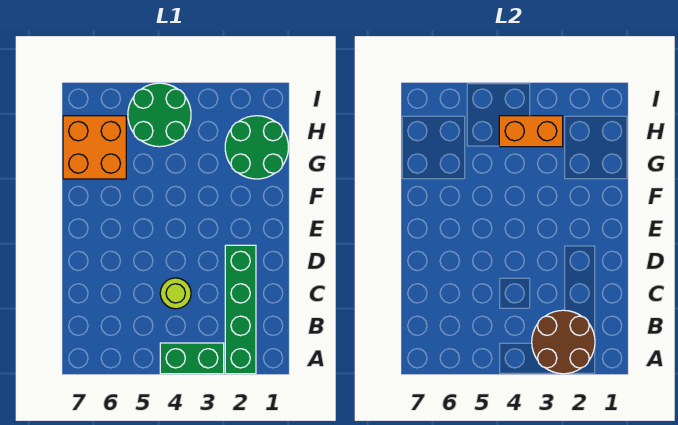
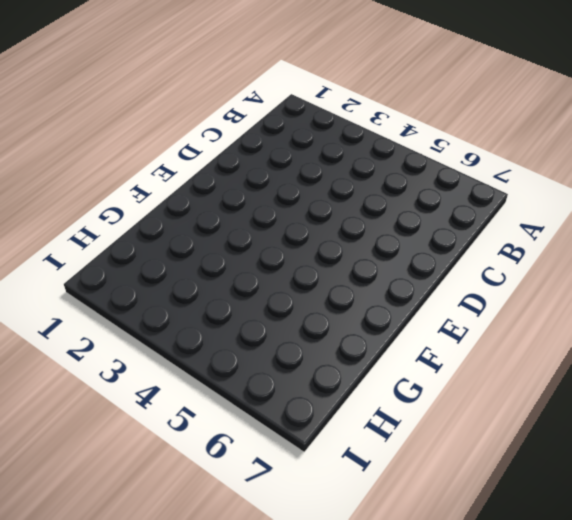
none -> green brick A2:D2 level 1
none -> green brick A3:A4 level 1

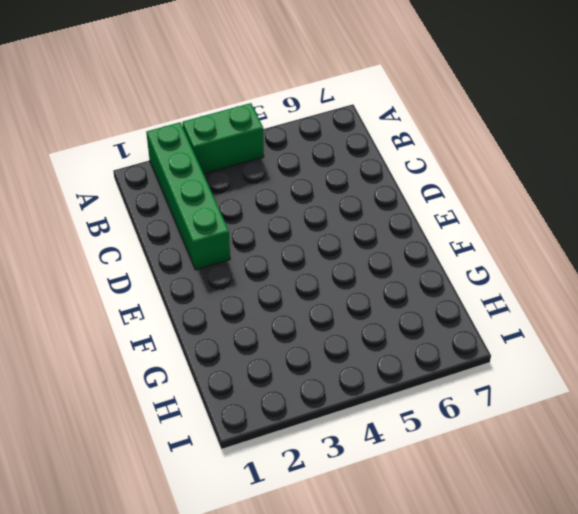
none -> lime round brick C4 level 1
none -> green round brick G1:H2 level 1

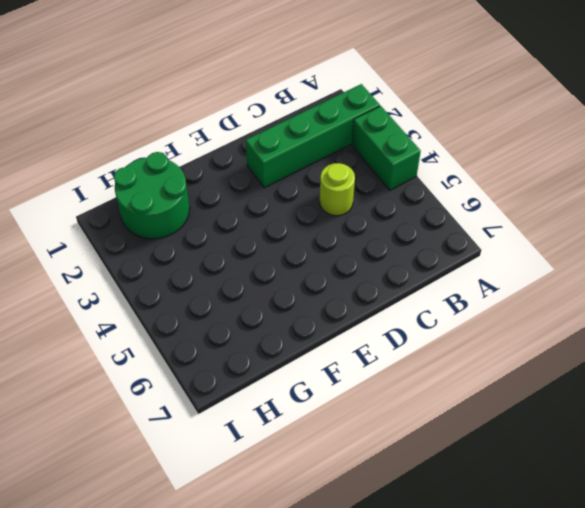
none -> orange brick G6:H7 level 1
none -> green round brick H4:I5 level 1

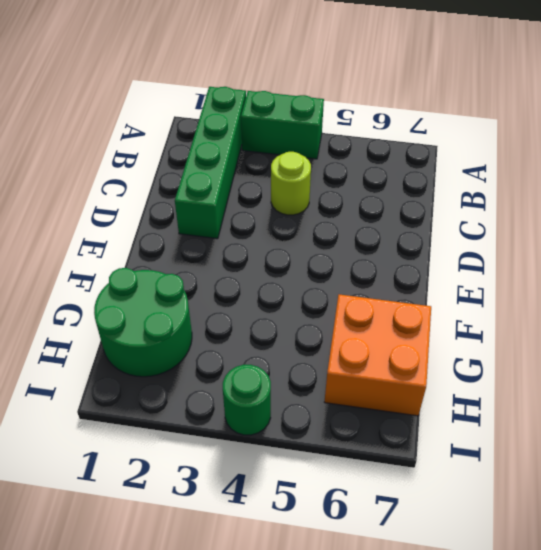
green round brick I4 level 1 -> green round brick H4:I5 level 1
none -> brown round brick A2:B3 level 2
none -> orange brick H3:H4 level 2

